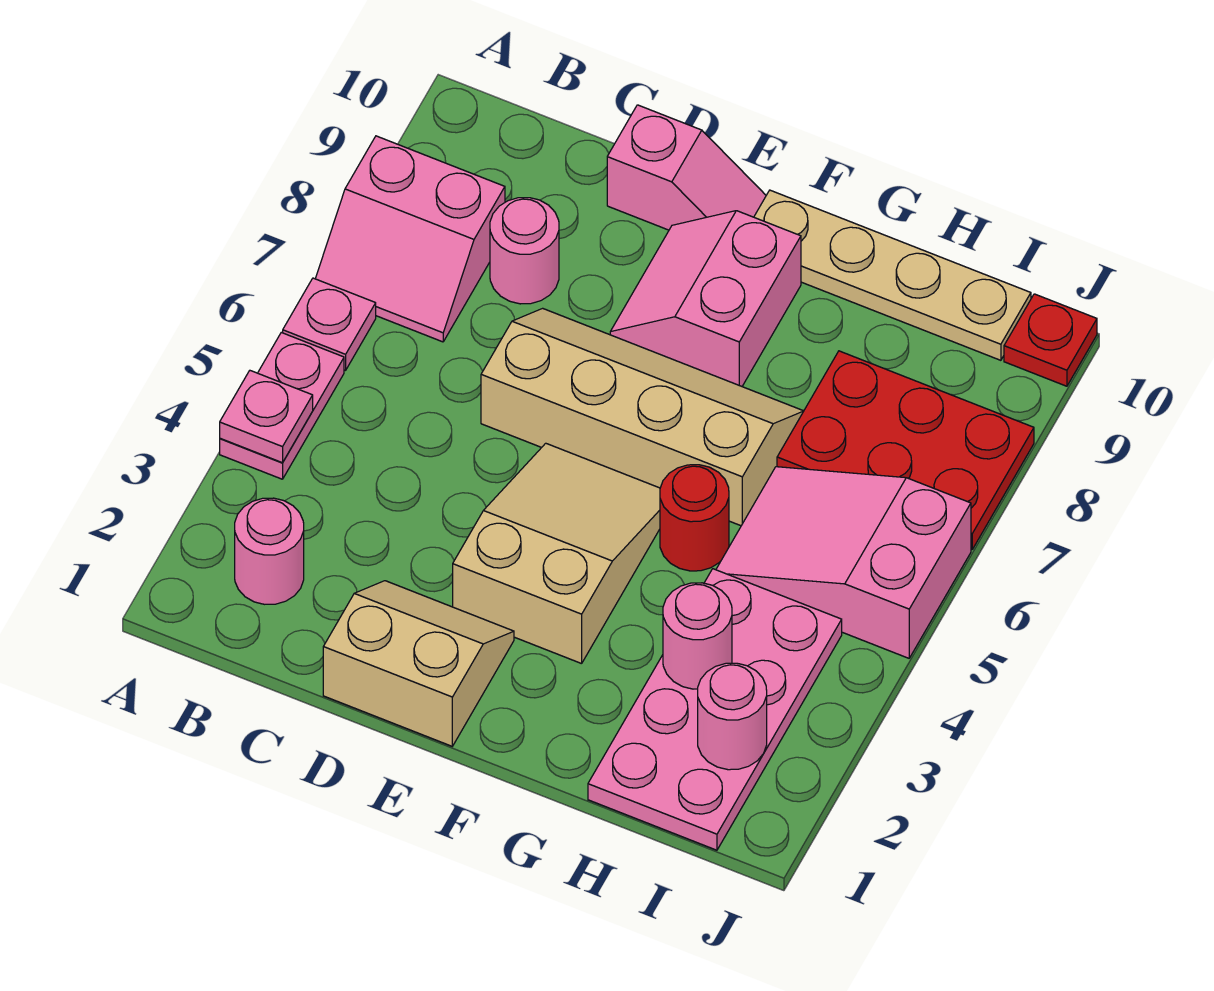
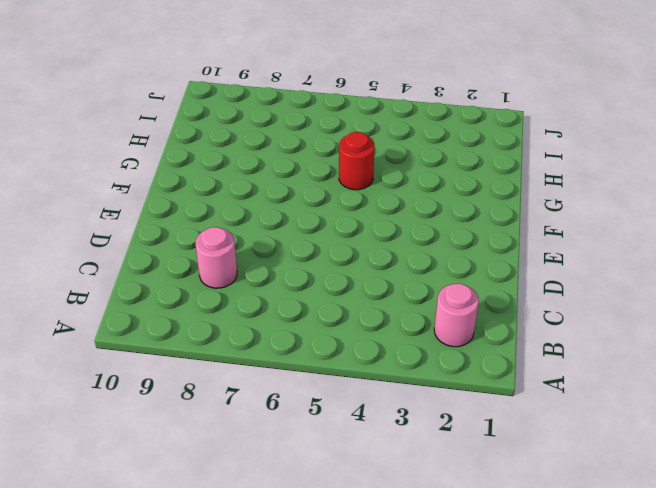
none -> pink plate A4:A5 level 1
none -> pink plate A6 level 1
none -> pink slope A7:B8 level 1 top 8

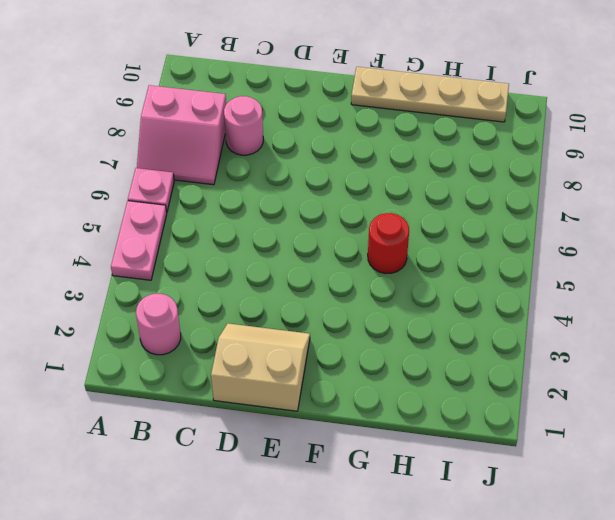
none -> tan slope D6:G7 level 1 top 6
none -> pink slope D10:E10 level 1 top D
none -> tan slope E3:F5 level 1 top 3

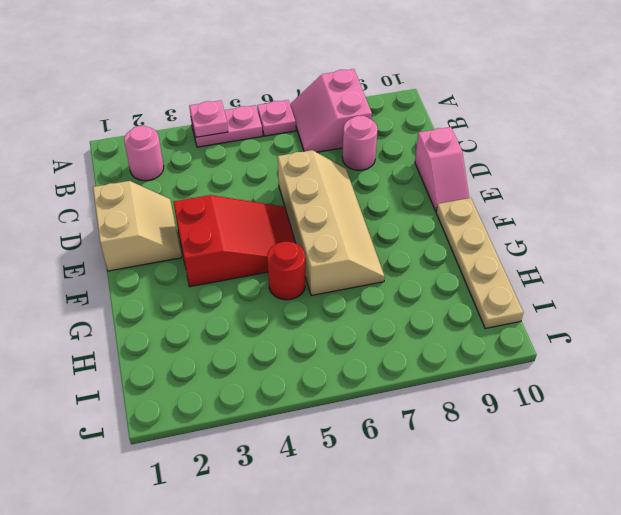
red slope E3:F5 level 1 top 3 -> tan slope E3:F5 level 1 top 3
none -> pink slope E8:F9 level 1 top F
none -> pink plate H1:I4 level 1
none -> pink slope H5:J6 level 1 top J

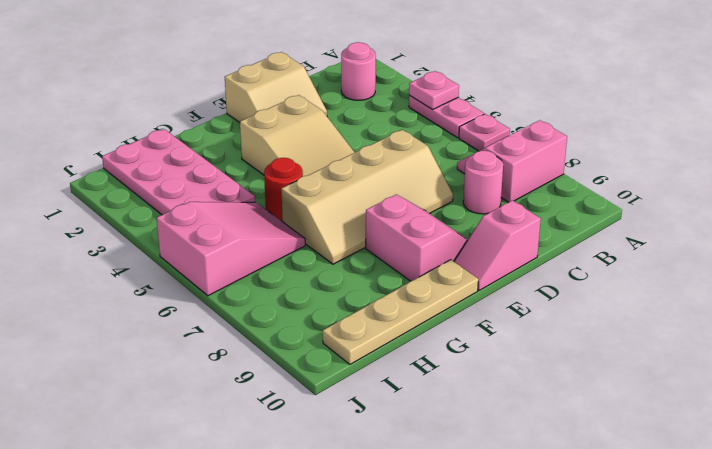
none -> red plate H7:J8 level 1
none -> red plate J10 level 1
none -> pink round brick H3 level 2

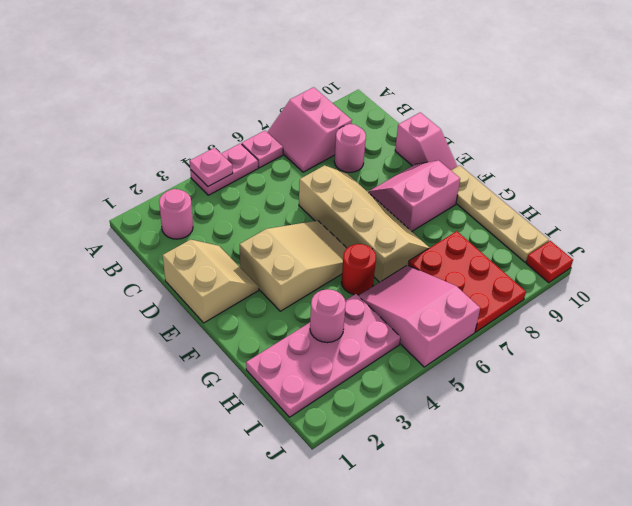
none -> pink round brick I2 level 2

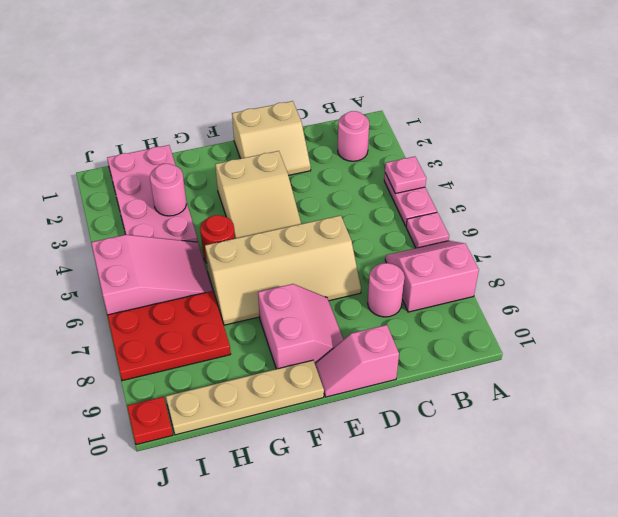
none -> pink round brick I2 level 2

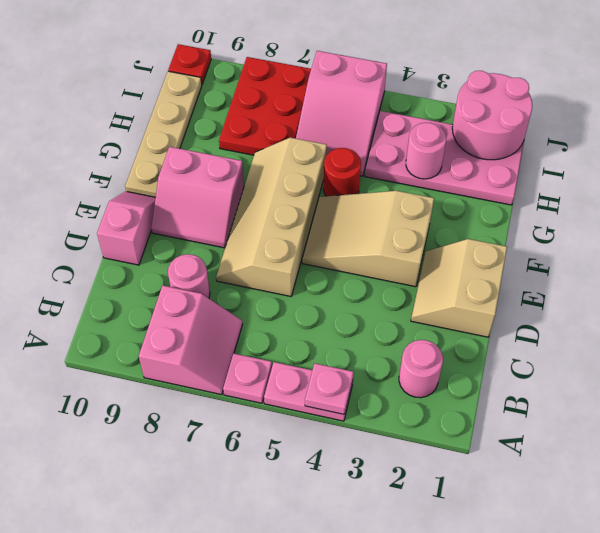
pink round brick I1:J2 level 2 -> pink round brick I2 level 2

